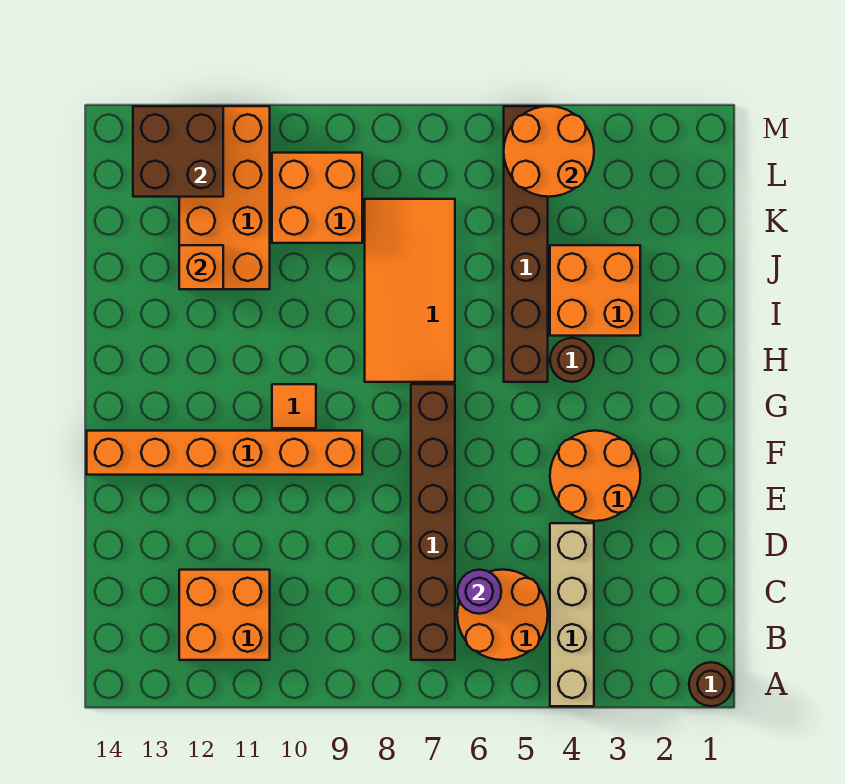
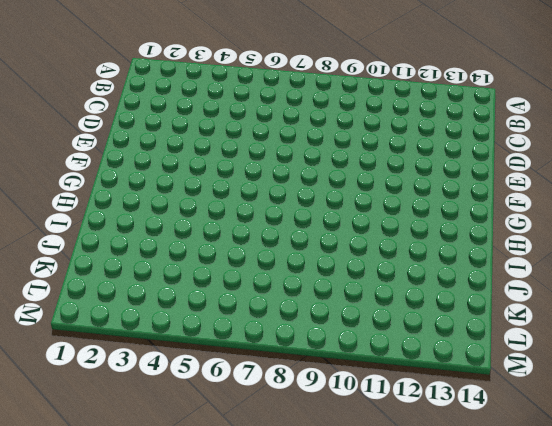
none -> brown round brick A1 level 1
none -> tan brick A4:D4 level 1
none -> orange round brick B5:C6 level 1

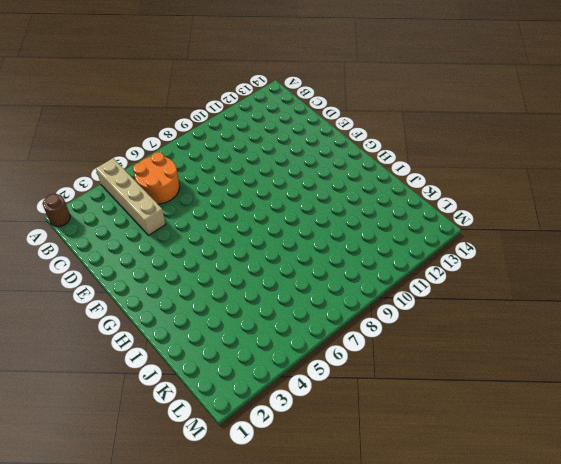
none -> brown brick B7:G7 level 1
none -> orange brick B11:C12 level 1
none -> orange round brick E3:F4 level 1

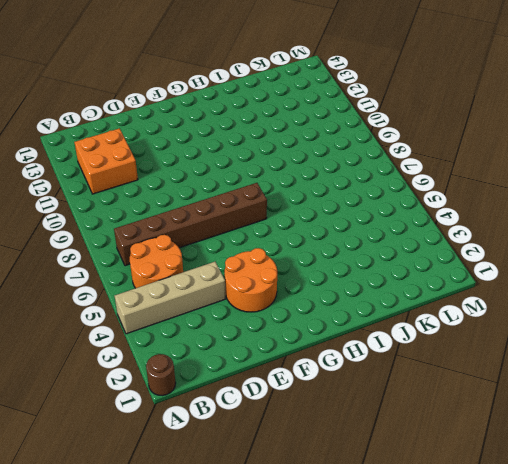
none -> orange brick F9:F14 level 1
none -> orange tile G10 level 1
none -> brown round brick H4 level 1

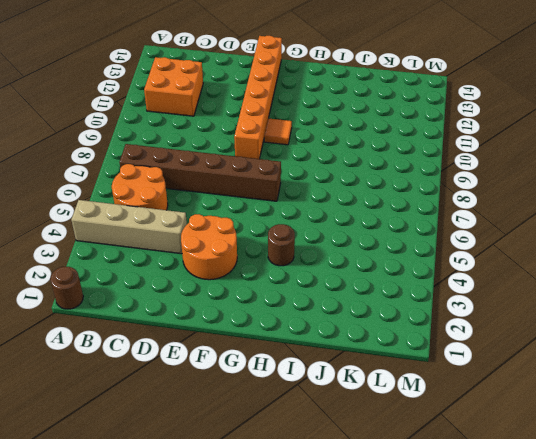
none -> brown brick H5:M5 level 1
none -> orange tile H7:K8 level 1
none -> orange brick I3:J4 level 1

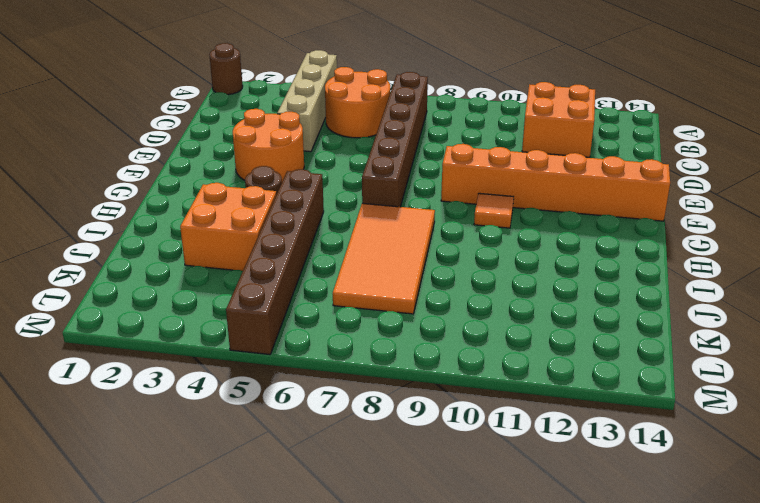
none -> orange brick J11:M12 level 1
none -> orange brick K9:L10 level 1
none -> purple round brick C6 level 2

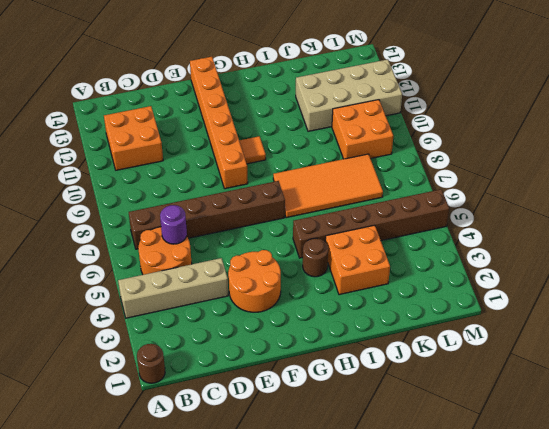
tan brick J11:M12 level 1 -> orange brick J11:M12 level 1
none -> orange brick J12 level 2
none -> orange round brick L4:M5 level 2
none -> brown brick L12:M13 level 2

